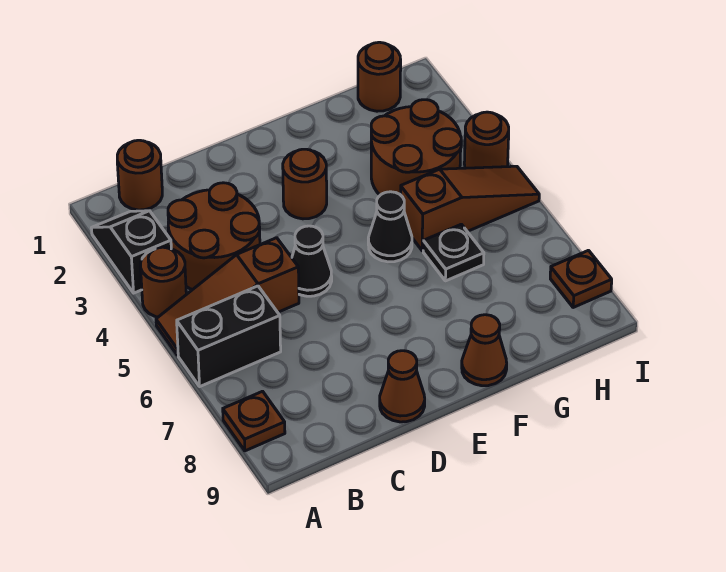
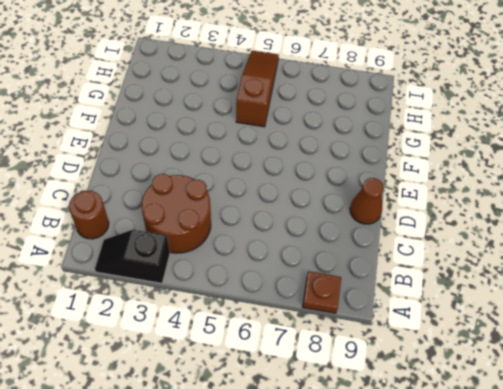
none -> brown round brick A4 level 1
none -> brown slope A5:C5 level 1 top C
none -> black brick A6:B6 level 1

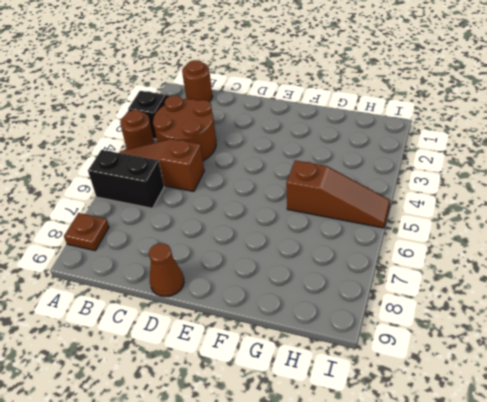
none -> black cone D5 level 1
none -> brown round brick E3 level 1
none -> black cone F5 level 1

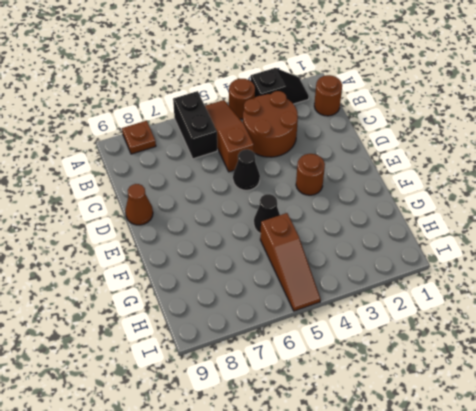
none -> brown cone F9 level 1
none -> brown round brick G3:H4 level 1
none -> black plate G6 level 1

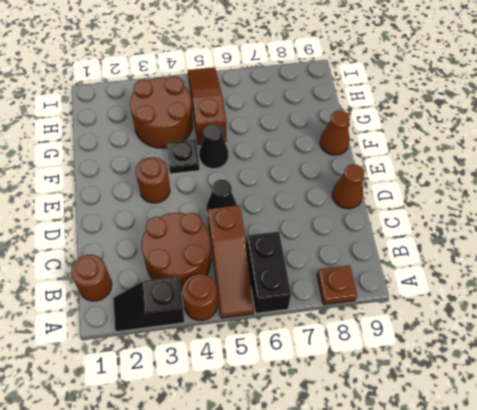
black plate F4 level 1 -> black plate G6 level 1
none -> brown round brick H1 level 1
none -> brown round brick I4 level 1
none -> brown plate I8 level 1

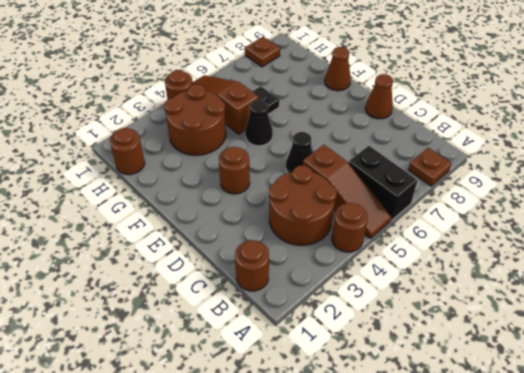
none -> black slope A2:A3 level 1 top 3

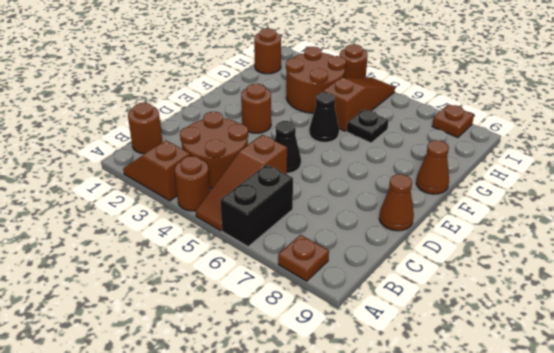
brown slope A2:A3 level 1 top 3 -> black slope A2:A3 level 1 top 3

